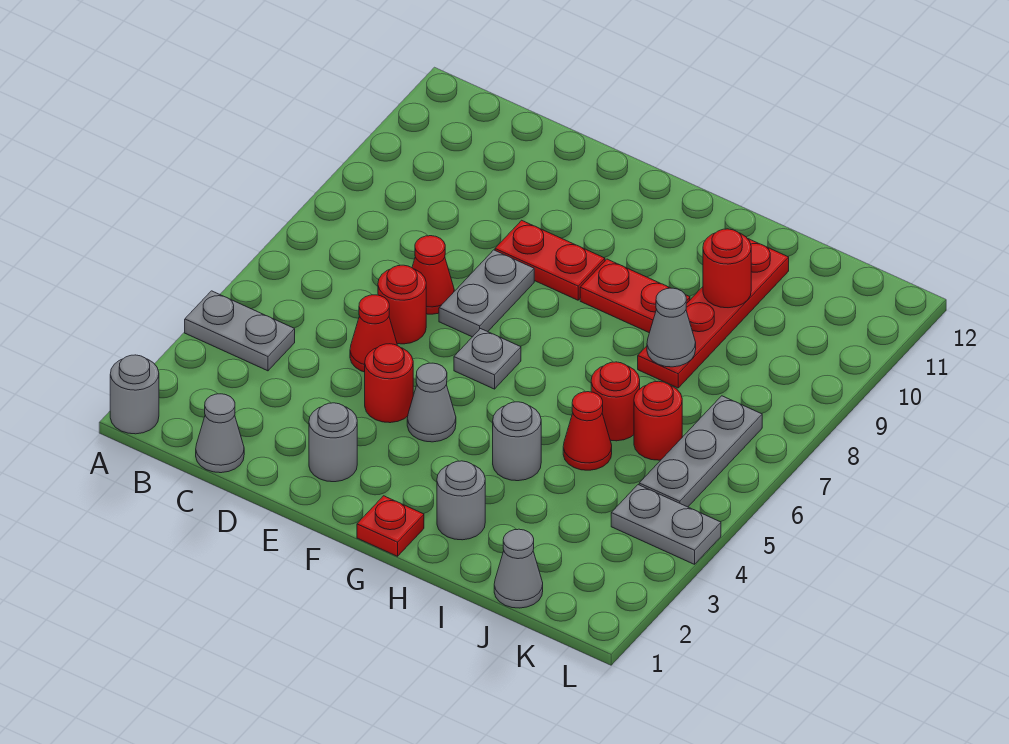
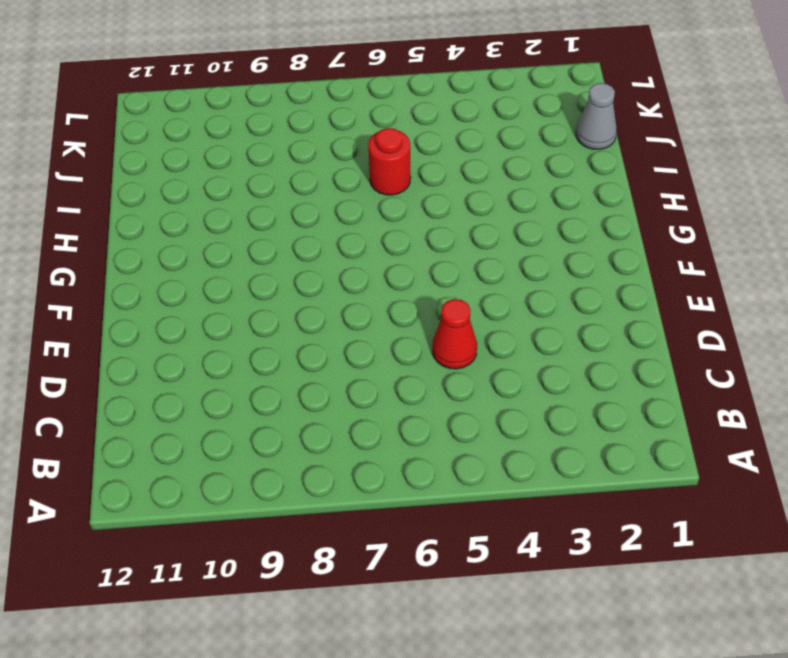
none -> grey round brick A1 level 1
none -> grey plate A4:B4 level 1
none -> grey cone C1 level 1

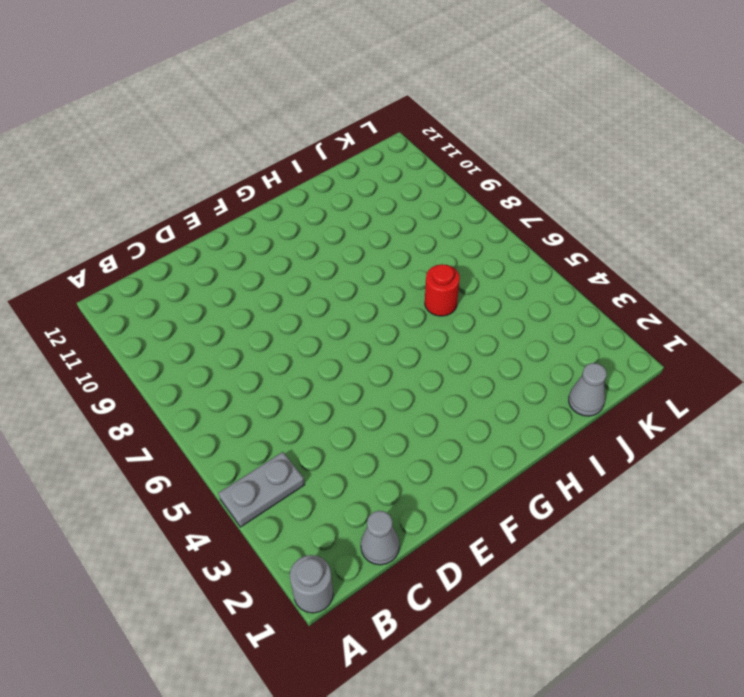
none -> red cone D5 level 1
none -> red round brick D6 level 1
none -> red cone D7 level 1

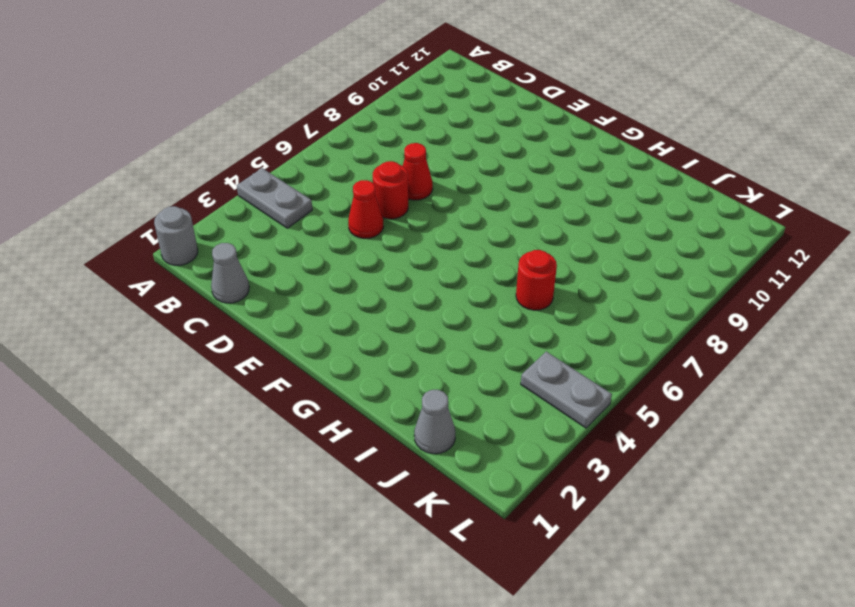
none -> grey round brick E2 level 1
none -> red round brick E4 level 1
none -> grey plate E7:E8 level 1

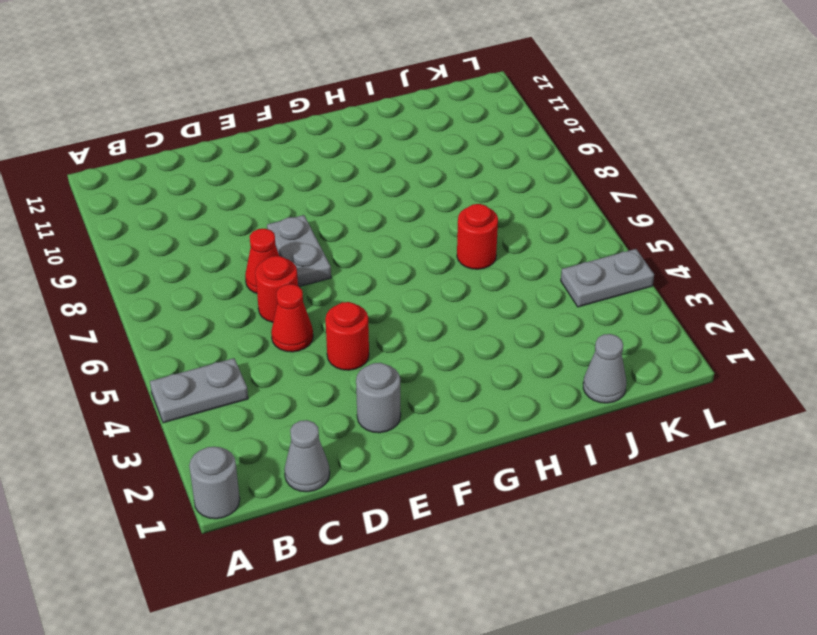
none -> red plate E9:F9 level 1
none -> grey cone F4 level 1
none -> grey plate F6 level 1

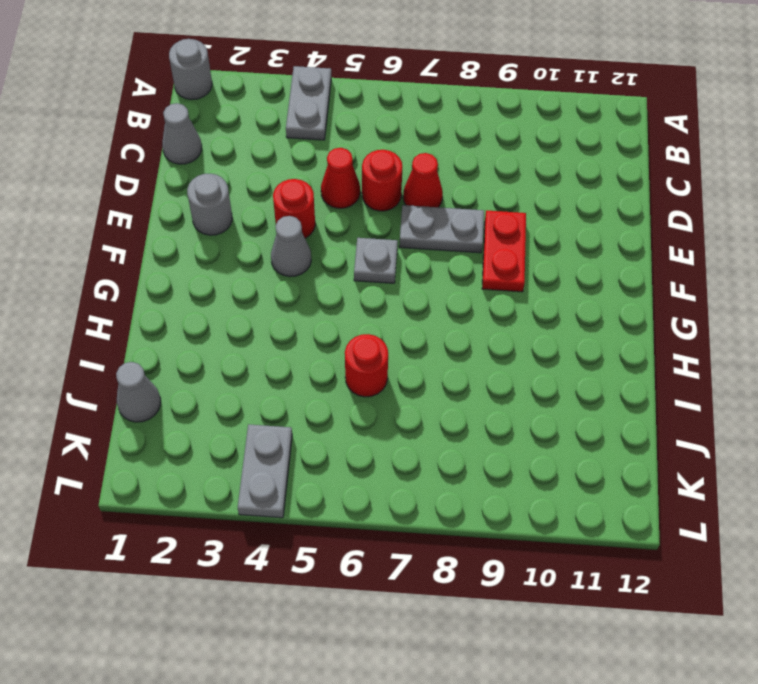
none -> red plate G1 level 1
none -> red plate G9:H9 level 1
none -> grey round brick H2 level 1

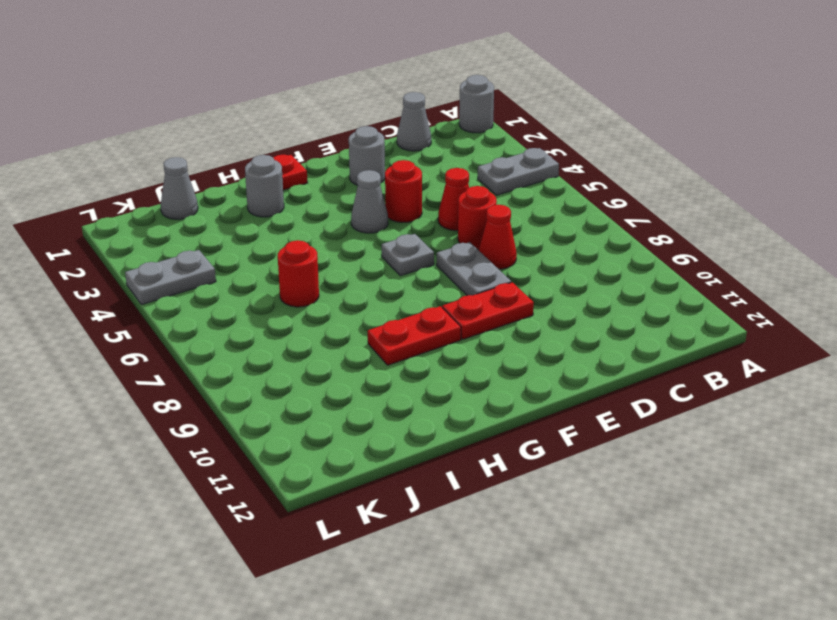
none -> grey round brick H4 level 1
none -> red cone I5 level 1
none -> red plate I8:I11 level 1

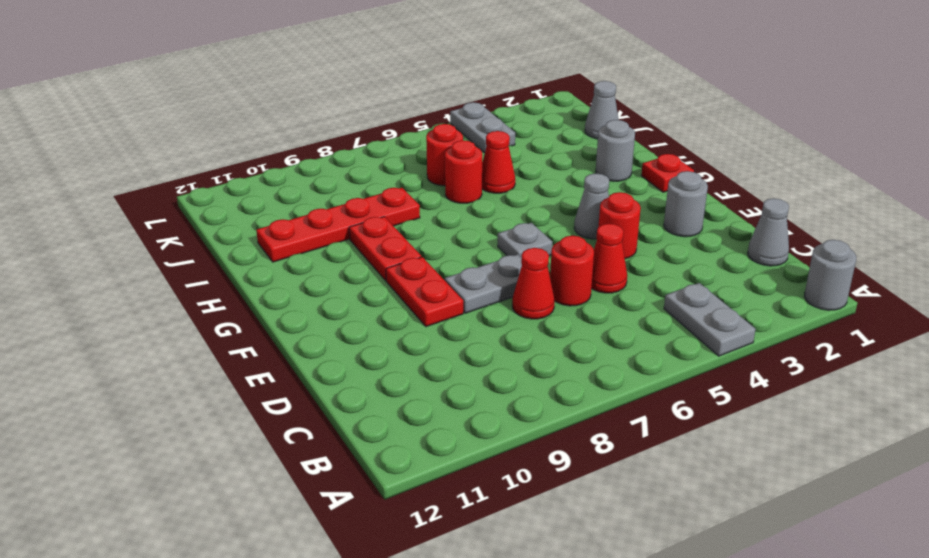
none -> grey round brick H4 level 1
none -> grey plate K5:K7 level 1
none -> grey cone I8 level 2

